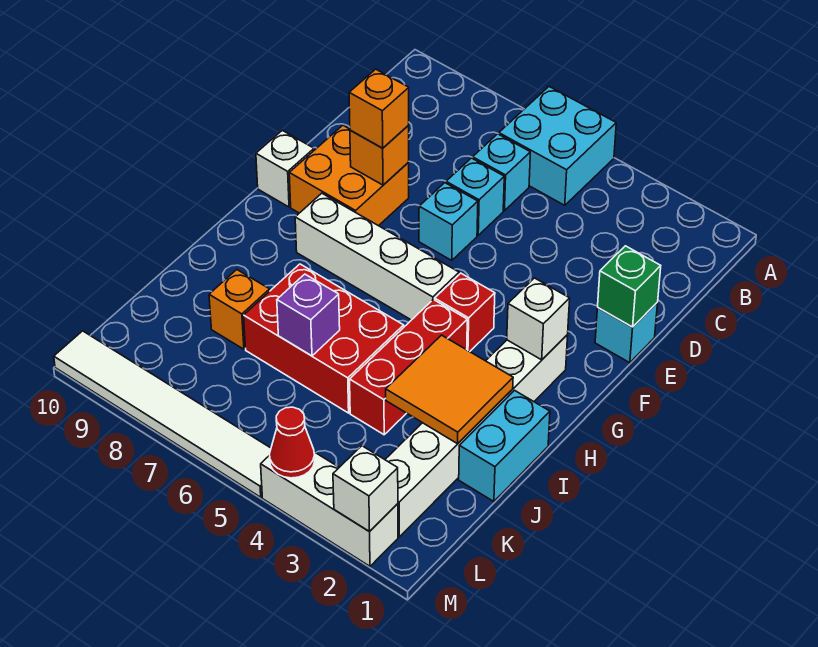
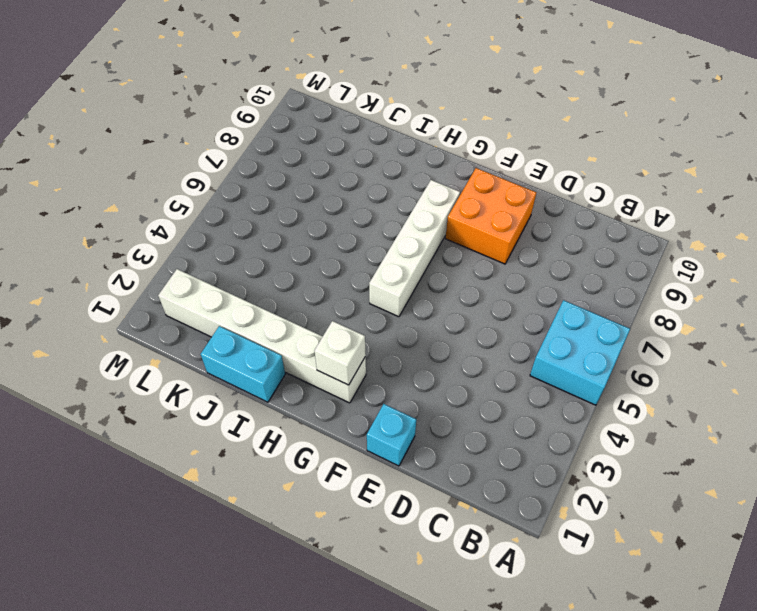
none -> cyan brick C6 level 1
none -> cyan brick D6 level 1
none -> cyan brick E6 level 1

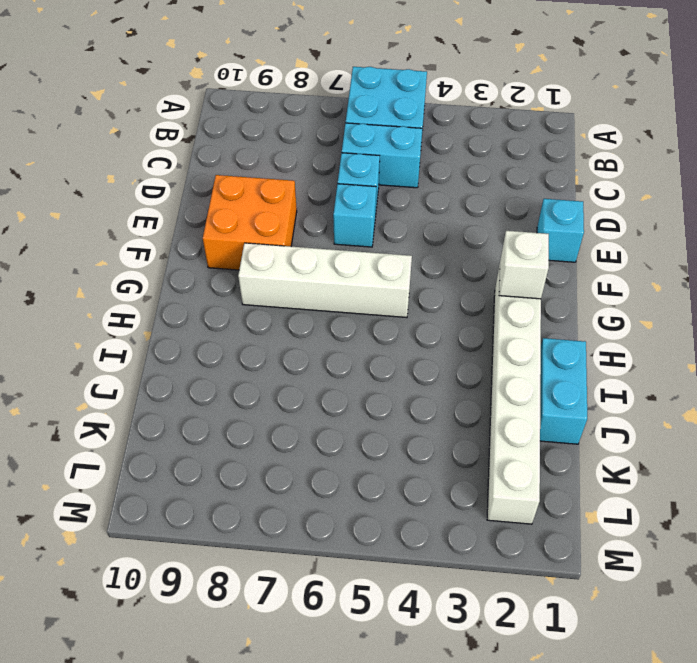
cyan brick C5:C6 level 1 -> cyan brick C6 level 1
none -> white brick F10 level 1
none -> red brick G4 level 1
none -> red brick H4:J4 level 1

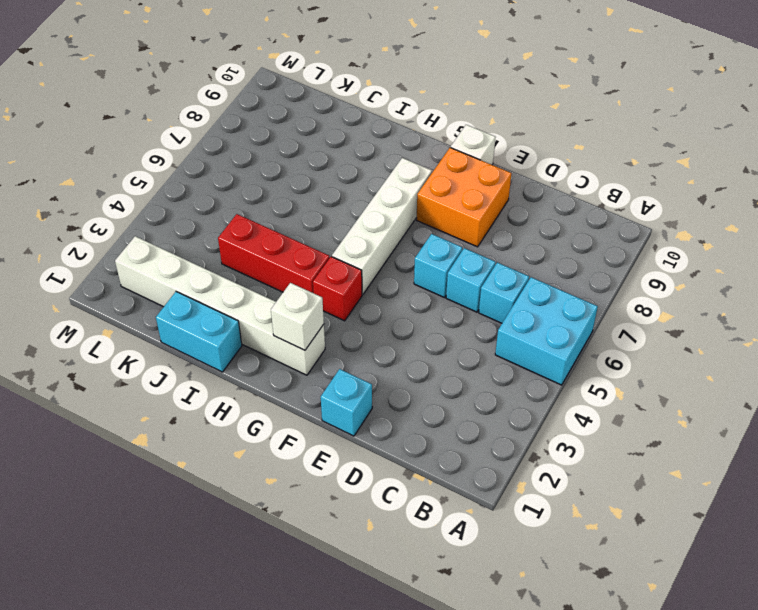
none -> red brick I5:J7 level 1
none -> orange brick J8 level 1
none -> white brick M2:M4 level 1

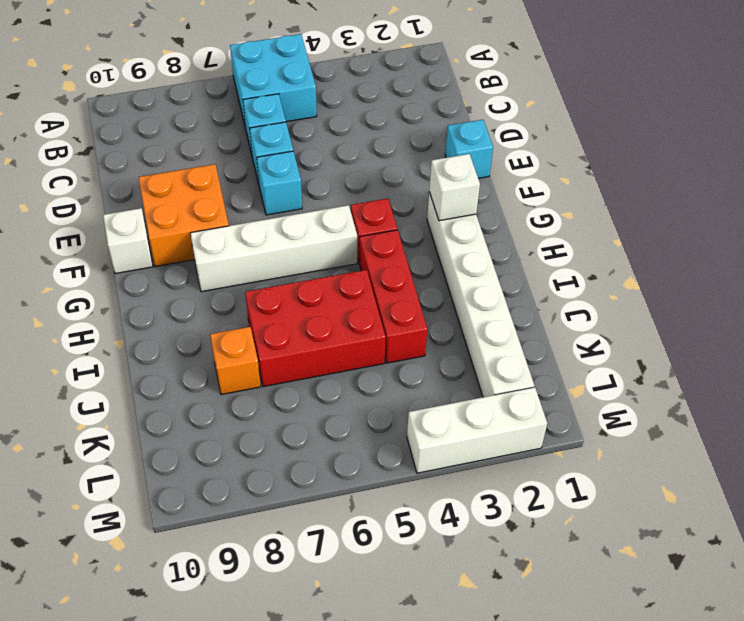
none -> cyan brick I1:J1 level 1
none -> white tile M5:M10 level 1
none -> green brick E1 level 2

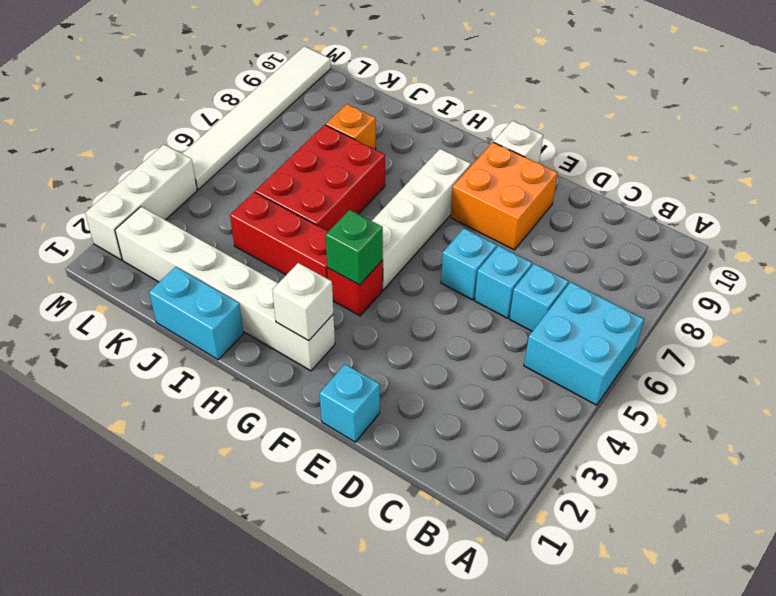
green brick G4 level 2 -> green brick E1 level 2
none -> orange brick E8 level 2
none -> orange tile I2:J3 level 2
none -> purple brick J6 level 2

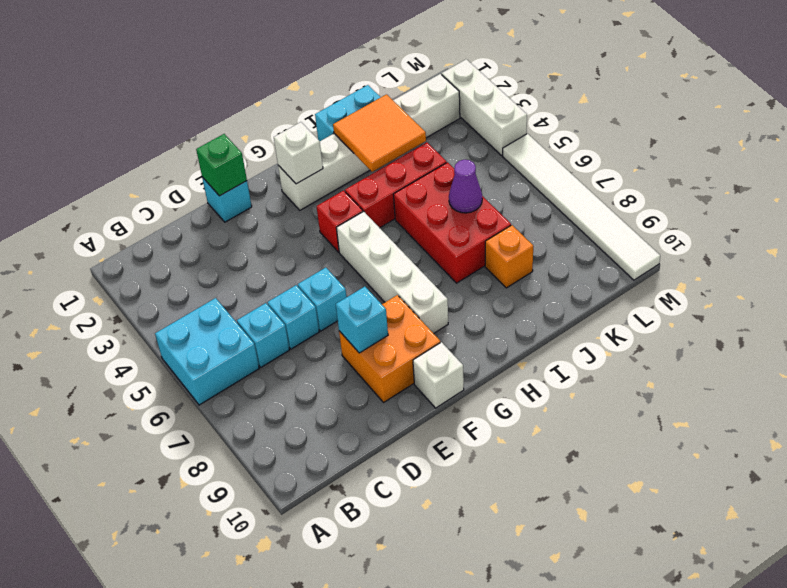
cyan brick E8 level 2 -> orange brick E8 level 2
purple cone J6 level 2 -> purple brick J6 level 2
none -> white brick M2 level 2
none -> red cone M4 level 2
none -> orange brick E8 level 3

